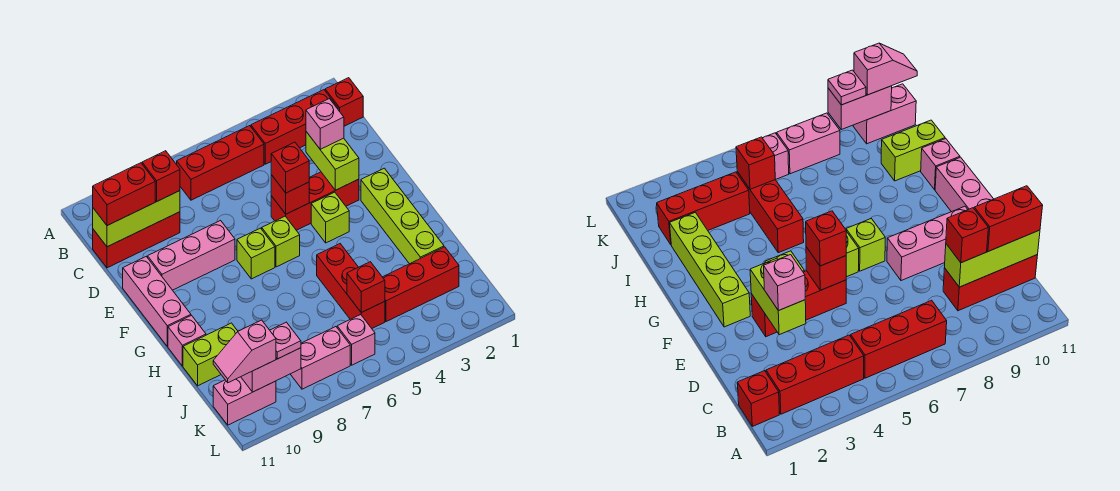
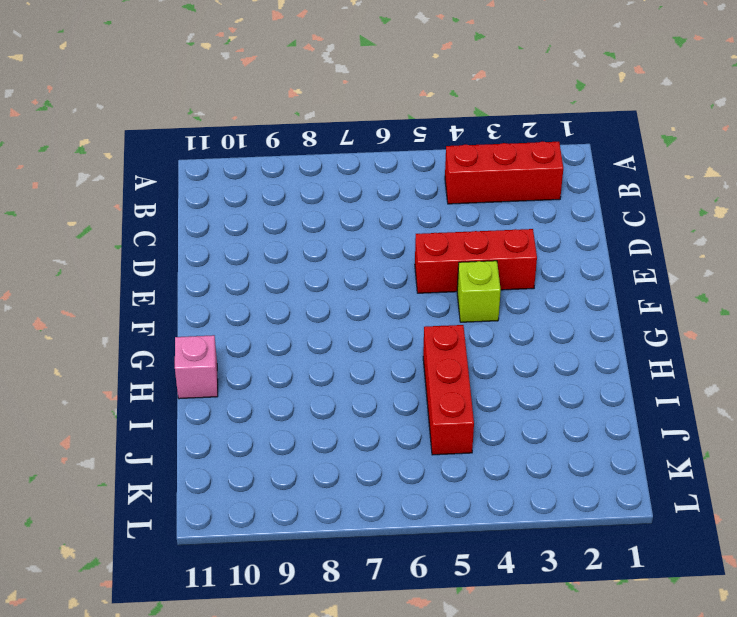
none -> red brick B1 level 1
none -> red brick B5:B7 level 1
none -> red brick C9:C11 level 1

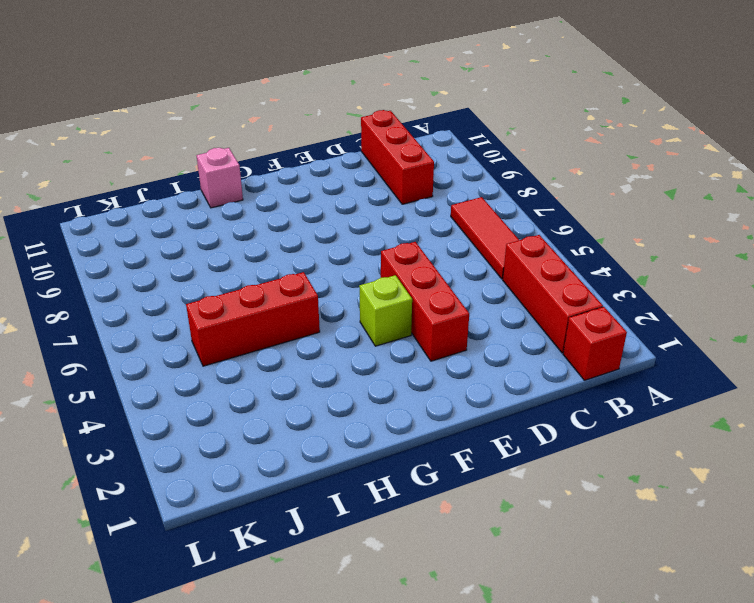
red tile B5:B7 level 1 -> red brick B5:B7 level 1
none -> pink brick E8:E10 level 1
none -> pink brick E11:G11 level 1
none -> lime brick F2:I2 level 1

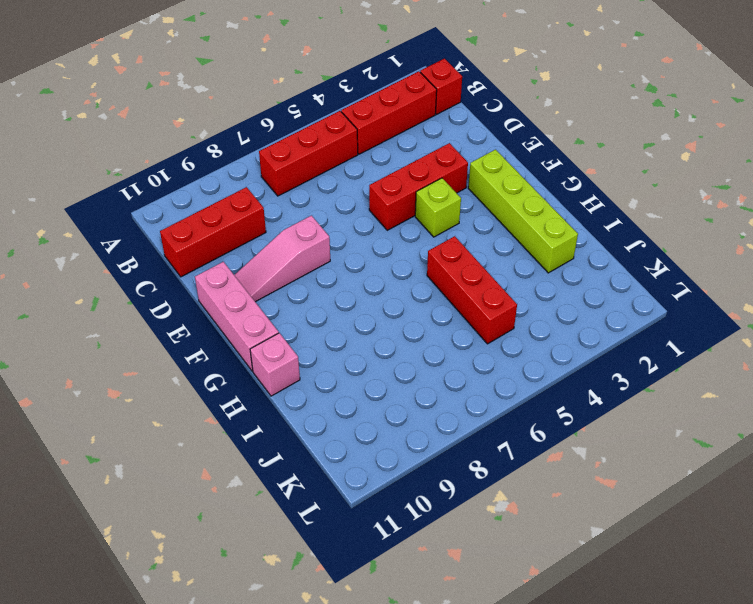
pink slope E8:E10 level 1 top 8 -> pink brick E8:E10 level 1
none -> lime brick F6 level 1
none -> lime brick F7 level 1
none -> lime brick I10:I11 level 1

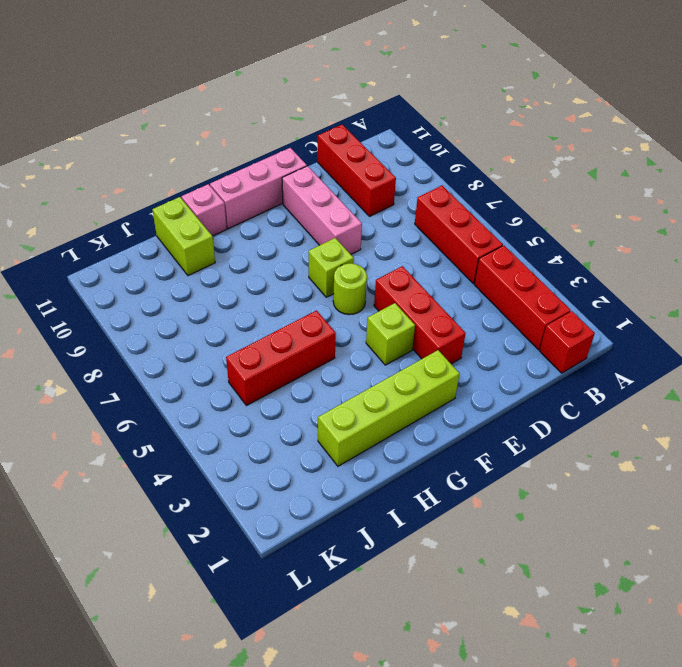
lime round brick F6 level 1 -> lime brick F6 level 1
none -> red brick J2:J4 level 1
none -> pink brick K6 level 1
none -> pink brick K7:K8 level 1

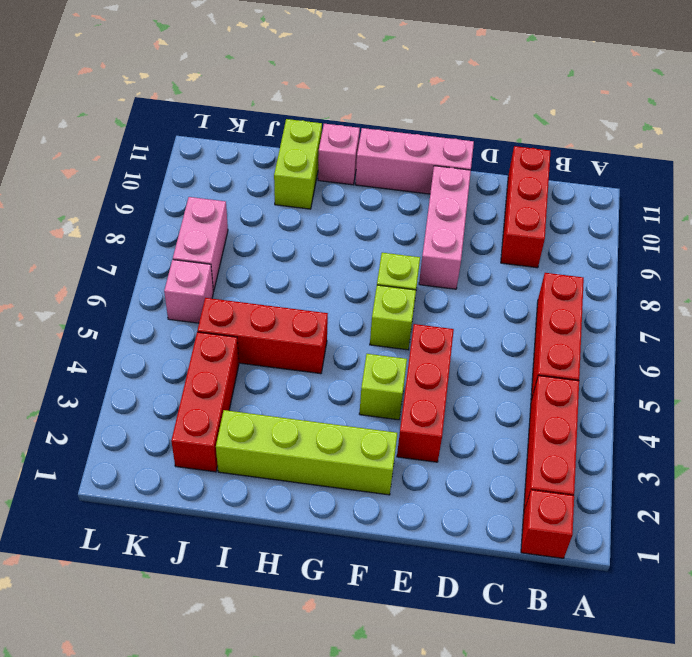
none -> pink brick K10:K11 level 1
none -> lime brick C9:C11 level 2
none -> lime brick D3:E3 level 2

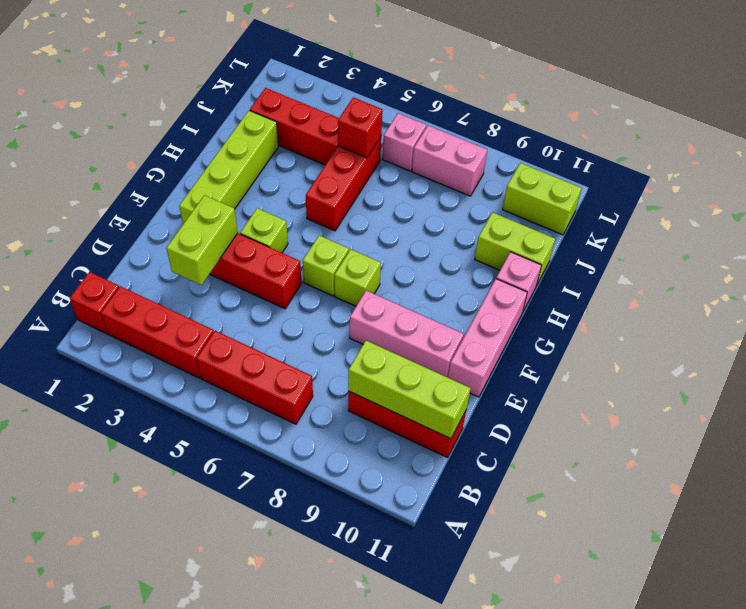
lime brick K10:K11 level 1 -> pink brick K10:K11 level 1
none -> red brick E5 level 2
none -> pink brick K9:K10 level 2
none -> red brick C9 level 3

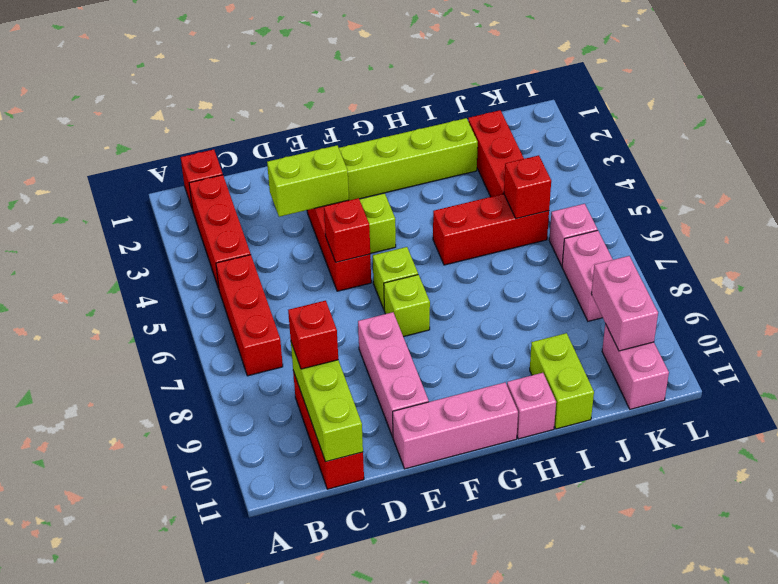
none -> red brick C10:C11 level 3
none -> pink brick D3 level 3
none -> red brick E5 level 3

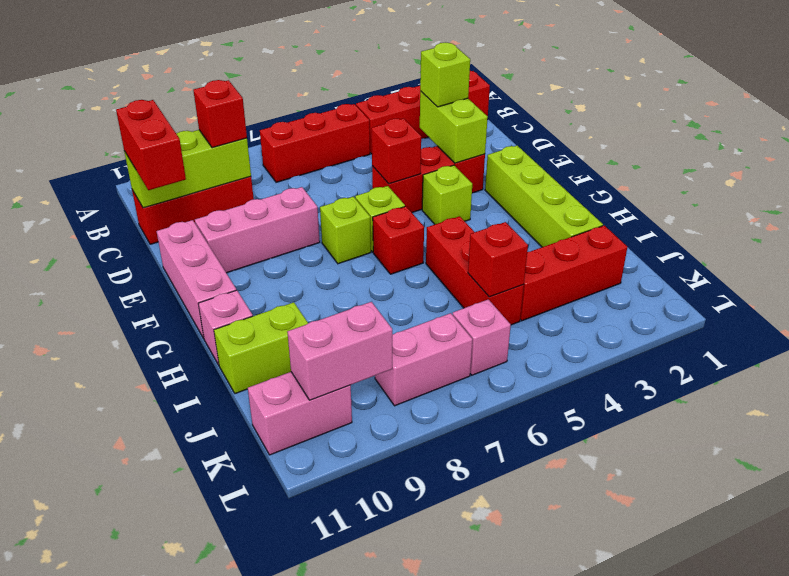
red brick C11:D11 level 3 -> red brick C10:C11 level 3
lime brick D3 level 3 -> pink brick D3 level 3
red brick G6 level 1 -> red brick E5 level 3
none -> pink plate K9 level 3
none -> pink slope K10:K11 level 3 top 10

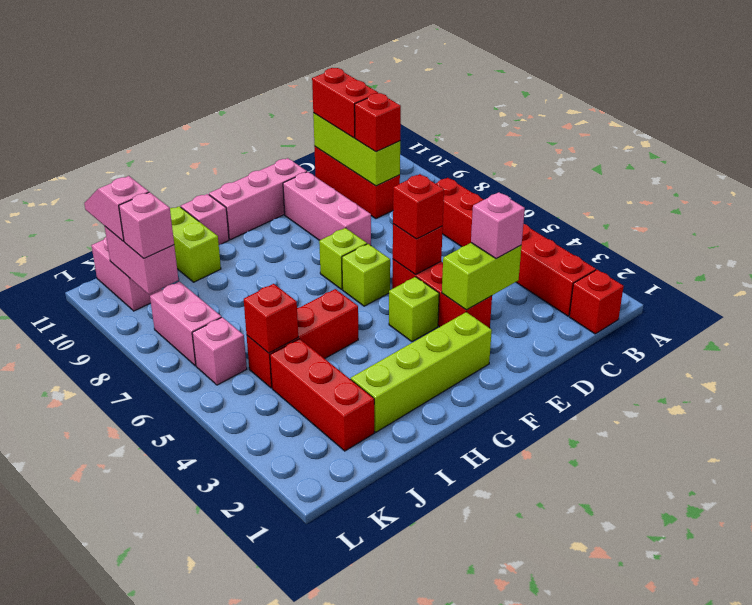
pink brick K9 level 3 -> pink plate K9 level 3

